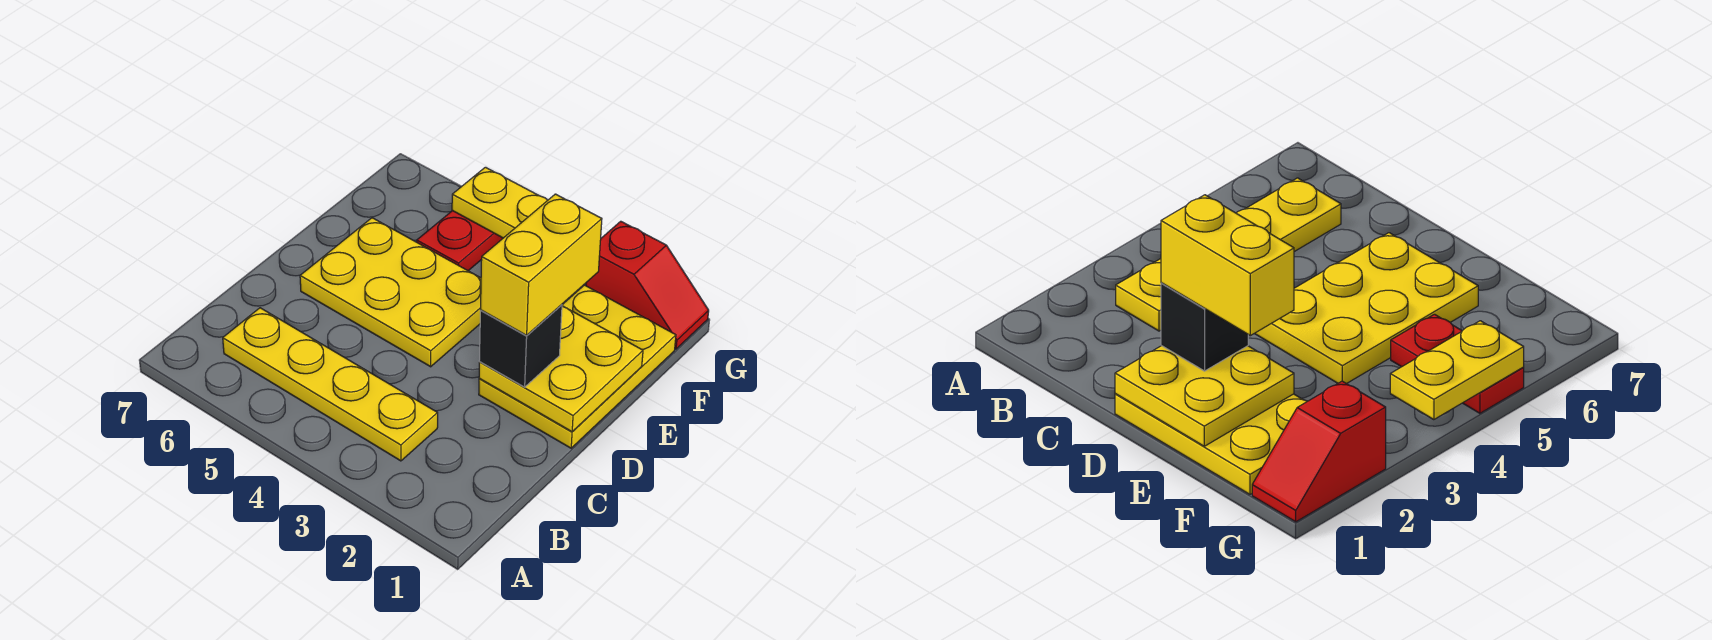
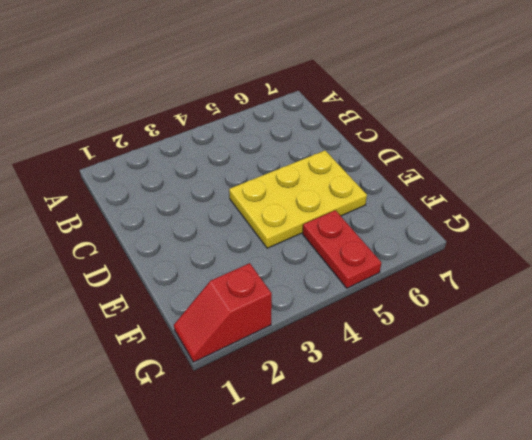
none -> yellow plate B3:B6 level 1
none -> yellow plate D1:F2 level 1

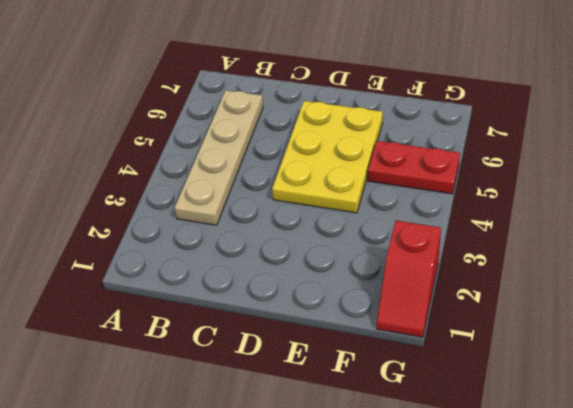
tan plate B3:B6 level 1 -> yellow plate B3:B6 level 1
none -> yellow plate D1:F2 level 1
none -> yellow plate D1:E2 level 2

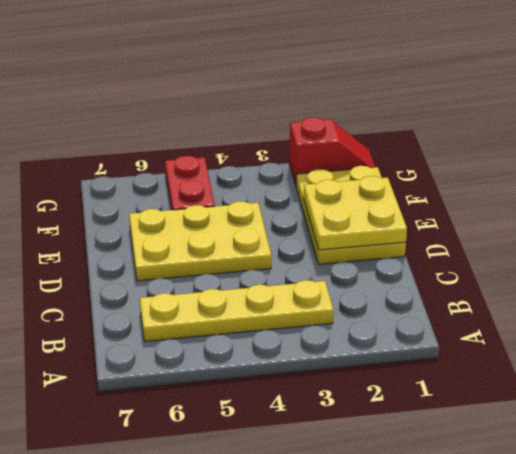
none -> yellow plate G4:G5 level 2
none -> black brick D2 level 3

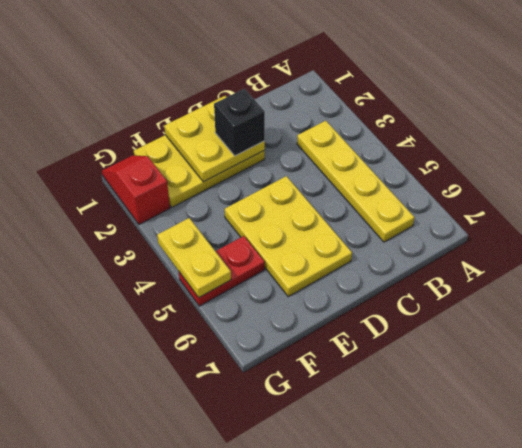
none -> yellow brick D2:E2 level 4

